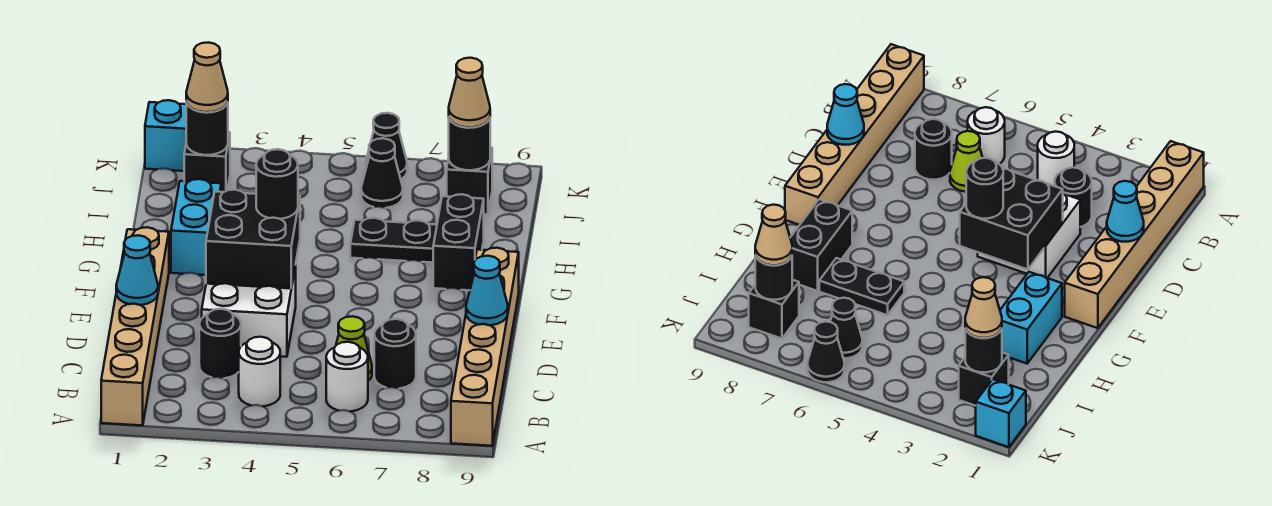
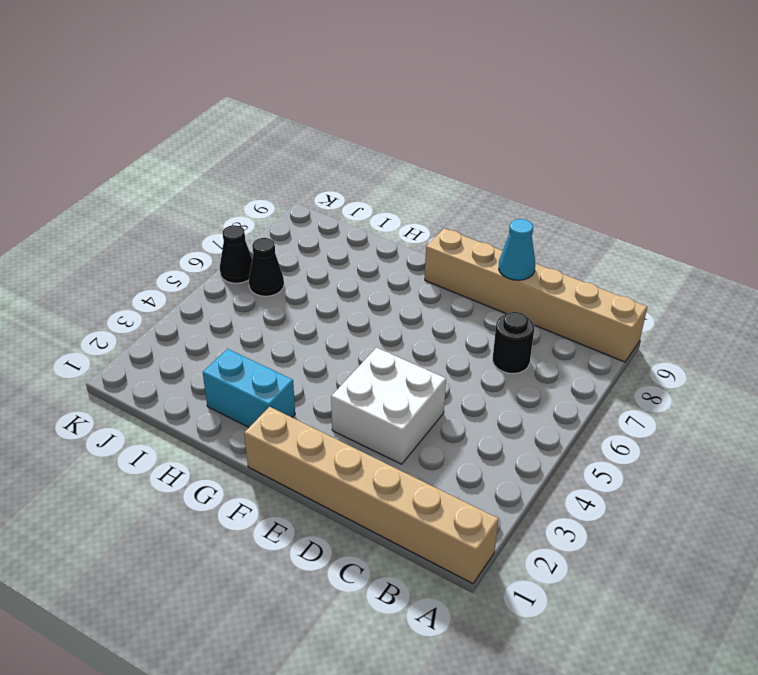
none -> white round brick B4 level 1
none -> white round brick B6 level 1
none -> black round brick C3 level 1

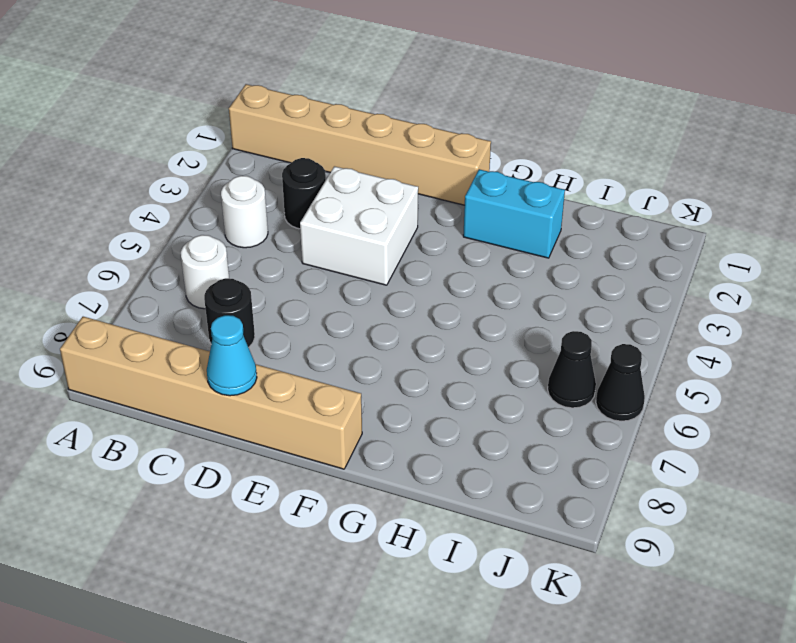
none -> lime cone C6 level 1
none -> black brick G8:H8 level 1
none -> black plate H6:H7 level 1

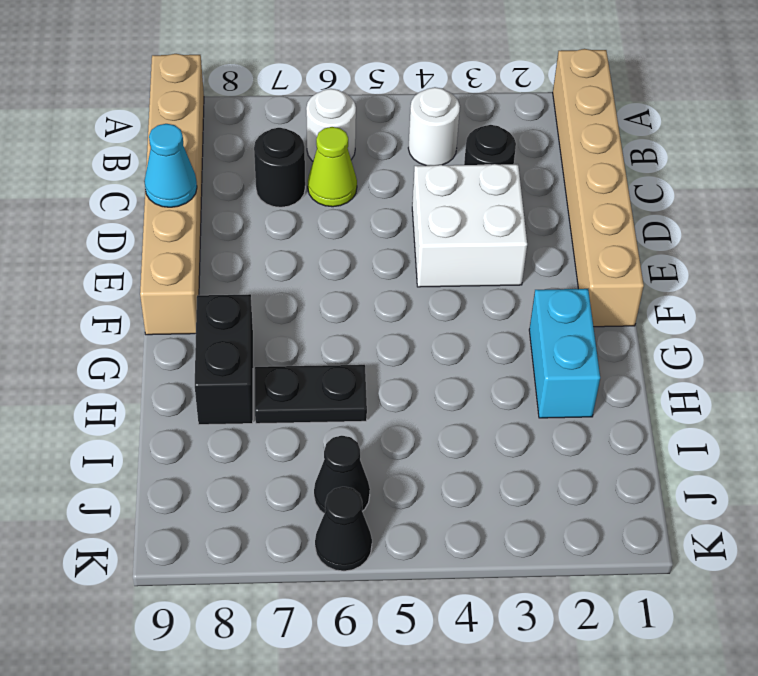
none -> black brick J2 level 1
none -> black brick J8 level 1
none -> cyan brick K1 level 1

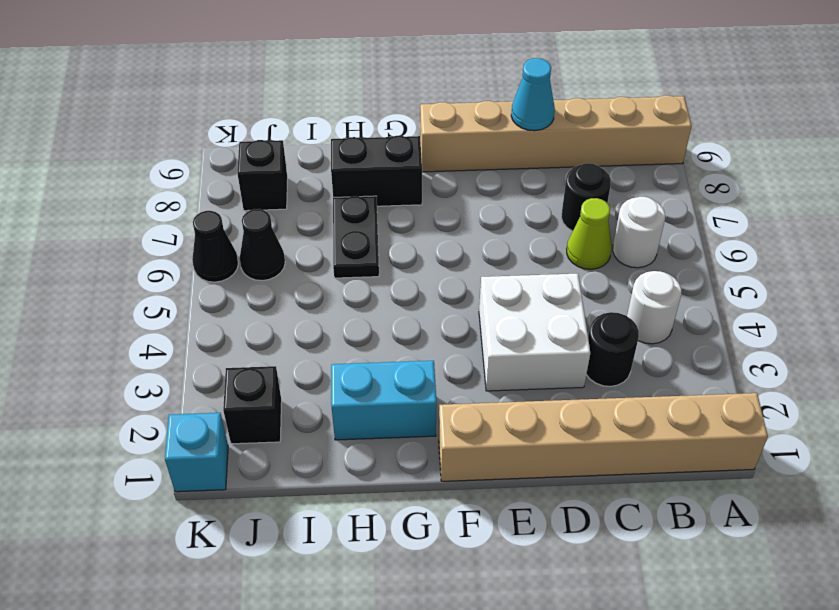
none -> cyan cone D1 level 2
none -> black brick E3:F4 level 2
none -> black round brick J2 level 2

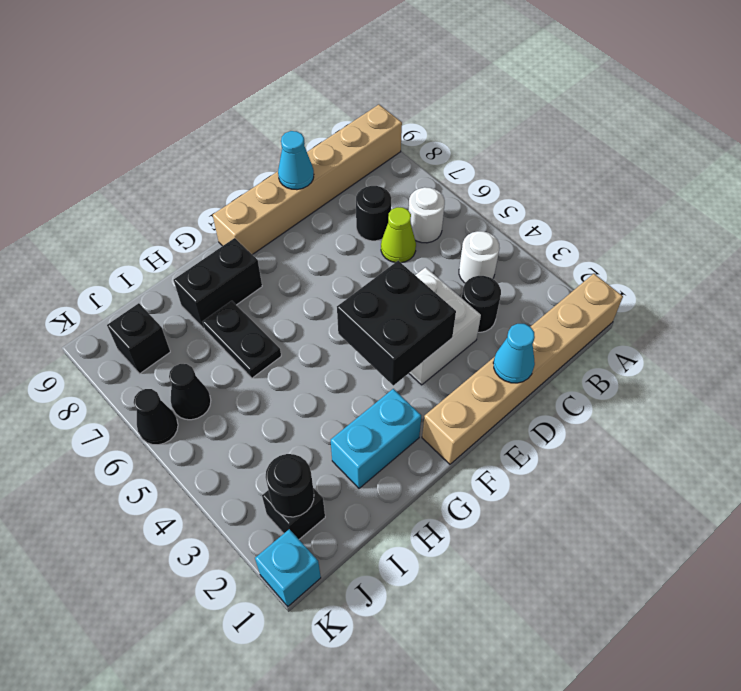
none -> black round brick J8 level 2
none -> black round brick F4 level 3
none -> tan cone J2 level 3

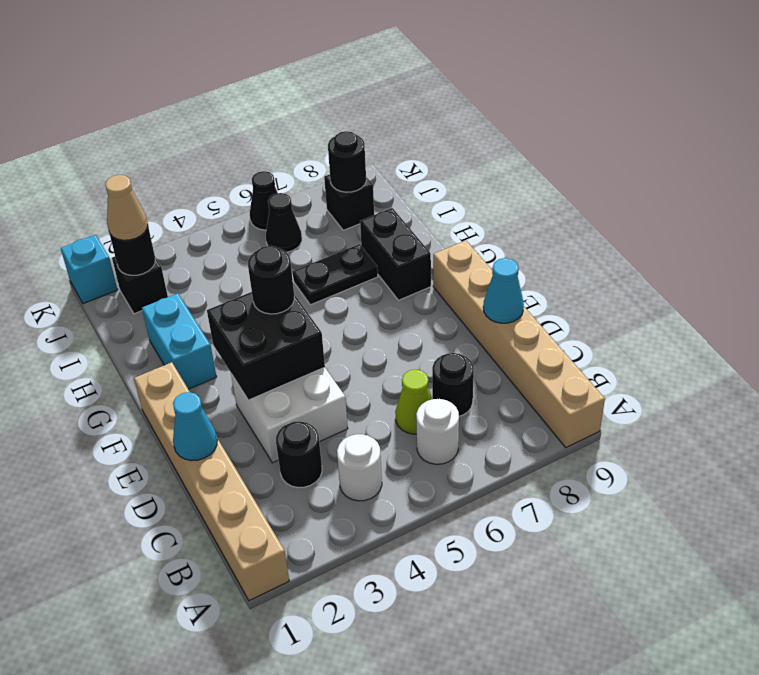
none -> tan cone J8 level 3

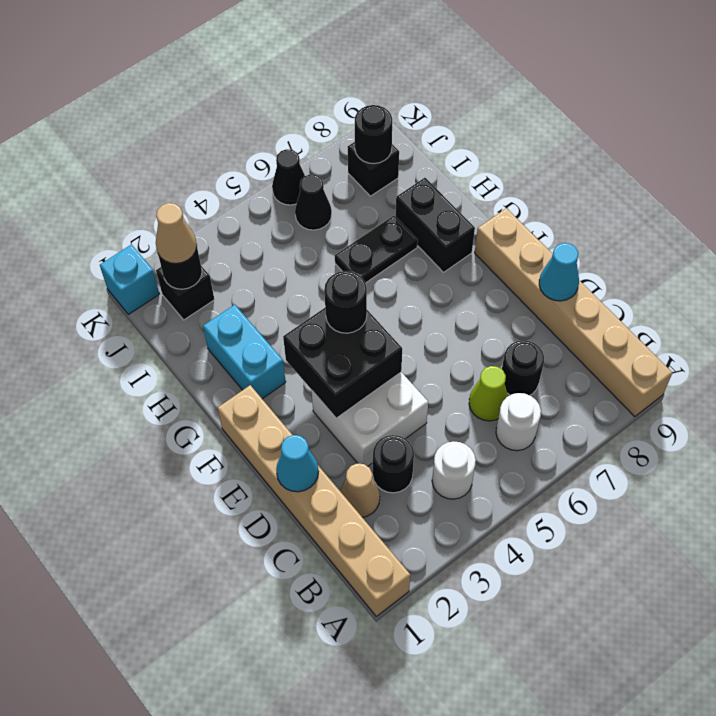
tan cone C2 level 1 -> tan cone J8 level 3

